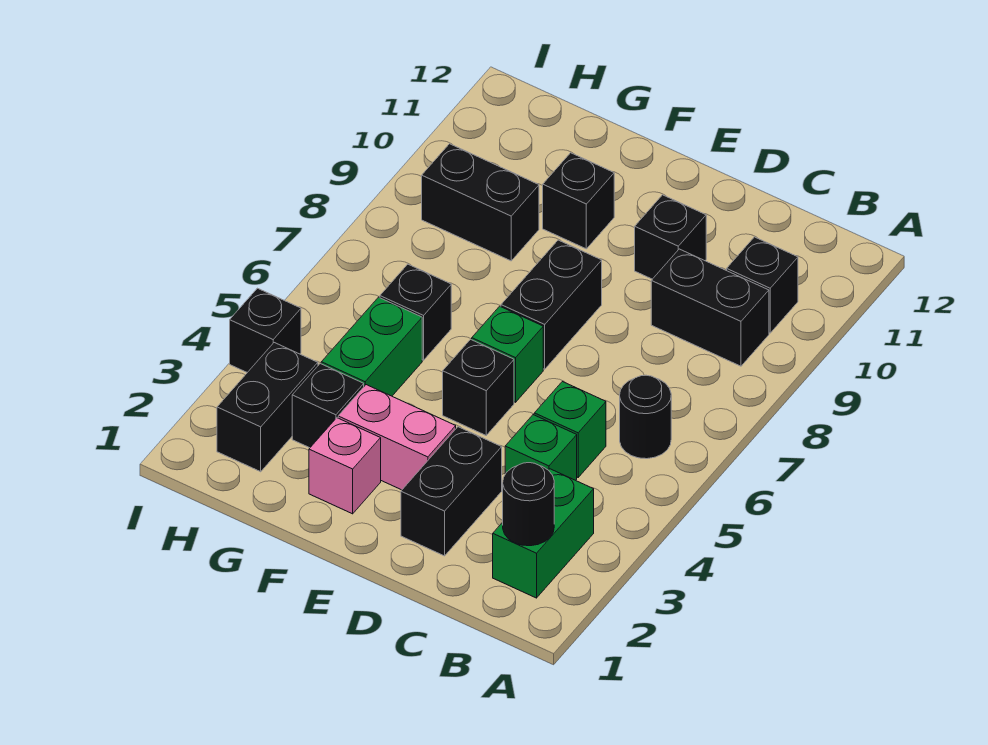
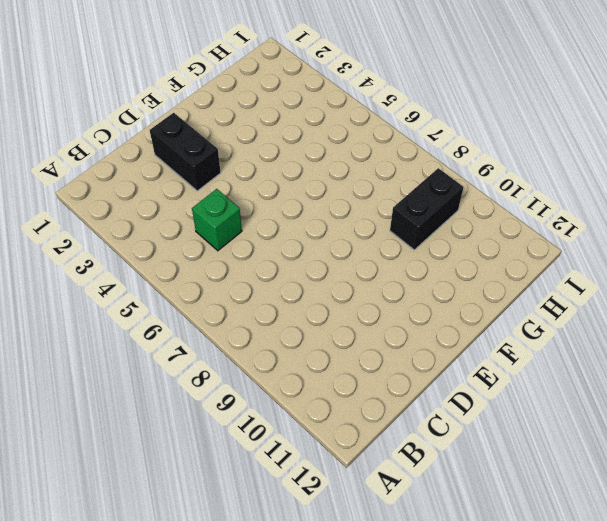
none -> green brick B2:B3 level 1
none -> black round brick B6 level 1
none -> black brick B9:C9 level 1

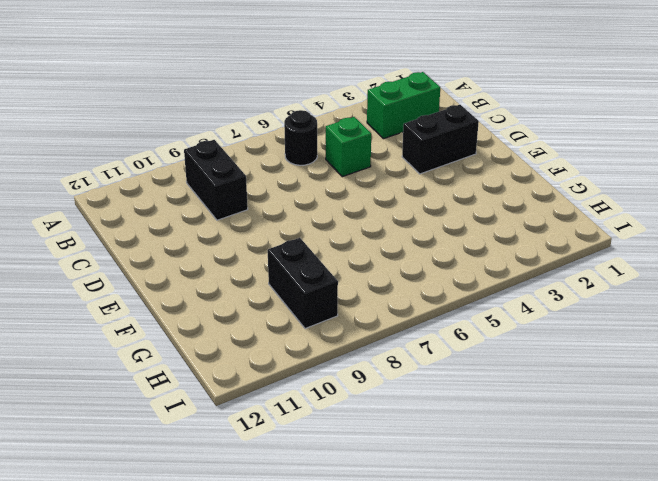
none -> black brick B10 level 1
none -> green brick C4 level 1
none -> black brick D10 level 1

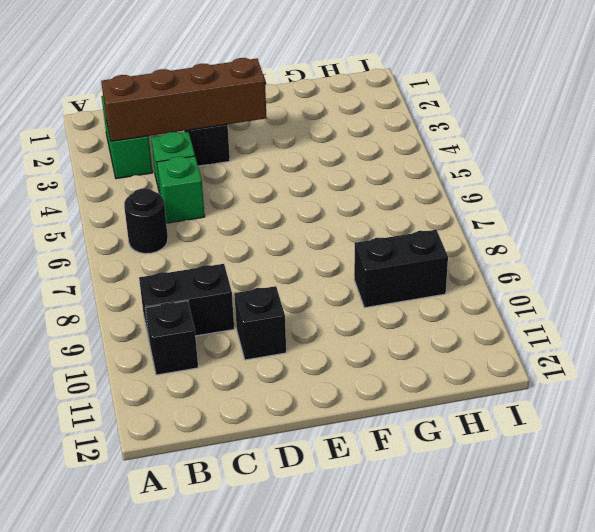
brown brick B3:E3 level 2 -> none
none -> pink brick E3:F3 level 1
none -> black brick E5 level 1
none -> green brick E6 level 1

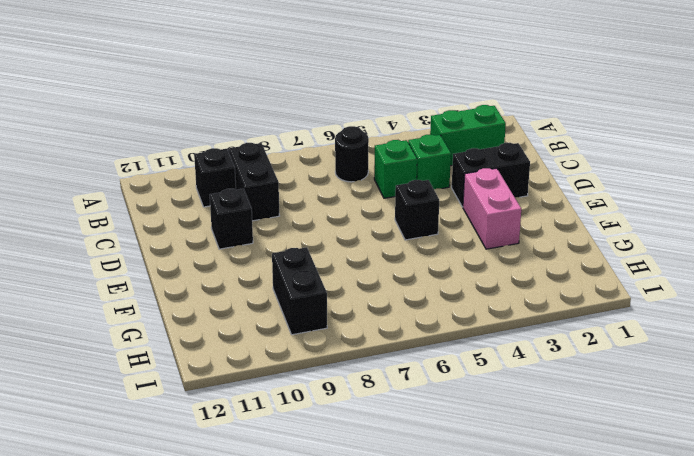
none -> green brick E6 level 1
none -> black brick E7:E8 level 1
none -> pink brick F2 level 1

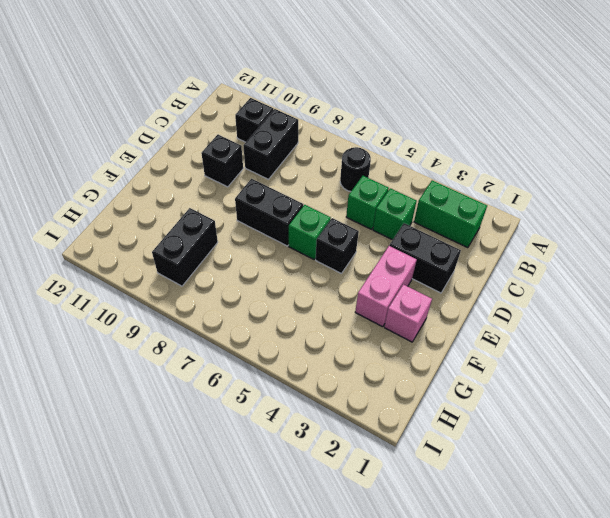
none -> black brick F10 level 1
none -> black brick G3 level 1
none -> green brick G4:G5 level 1

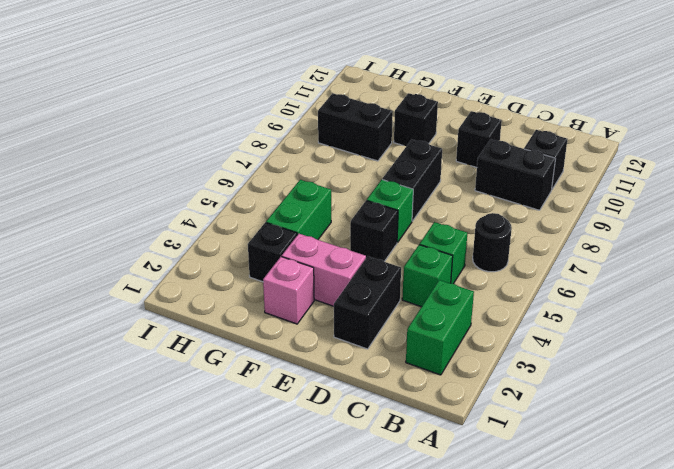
none -> black brick G6 level 1
none -> black brick H2:H3 level 1
none -> black brick I4 level 1

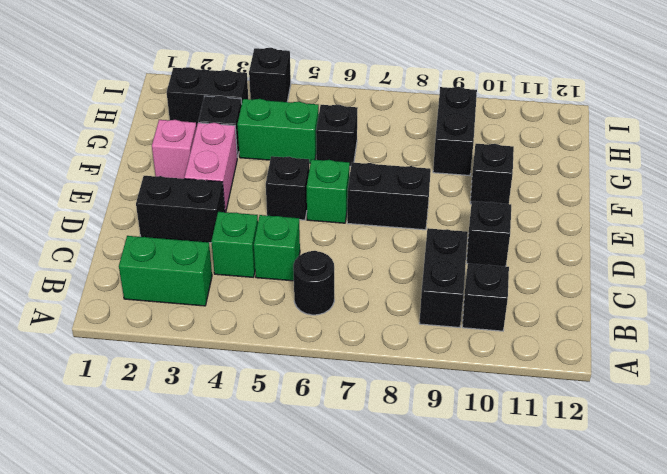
none -> black round brick B2 level 2

